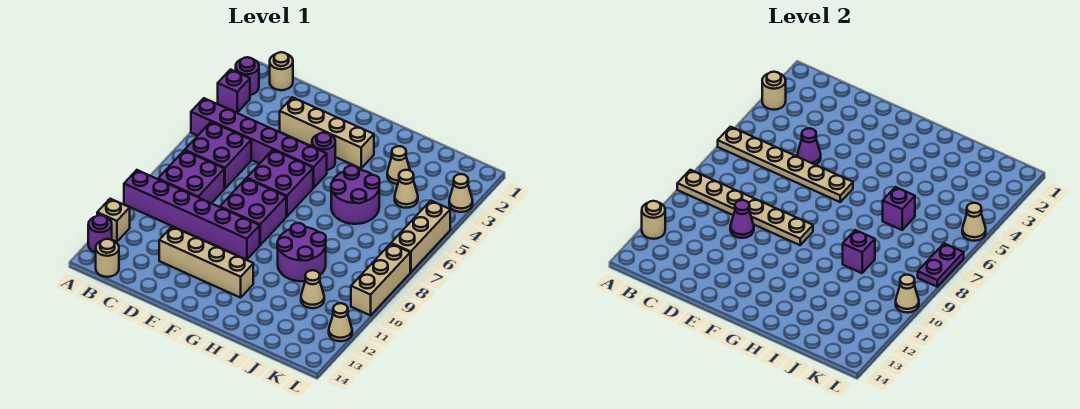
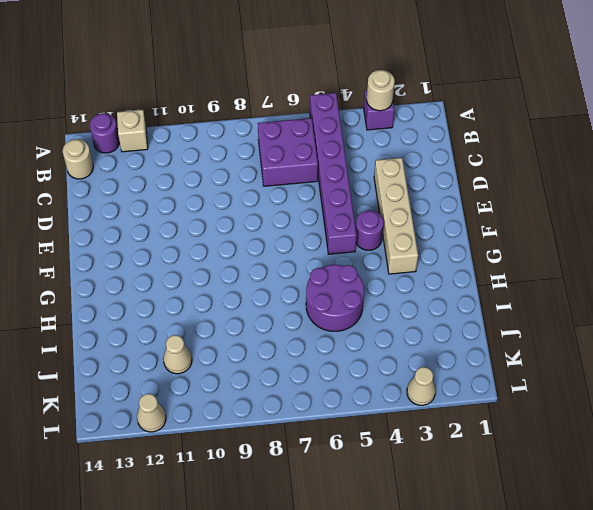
none -> purple round brick A2 level 1
none -> purple brick A10:F10 level 1
none -> tan round brick B1 level 1
none -> purple brick B8:C9 level 1

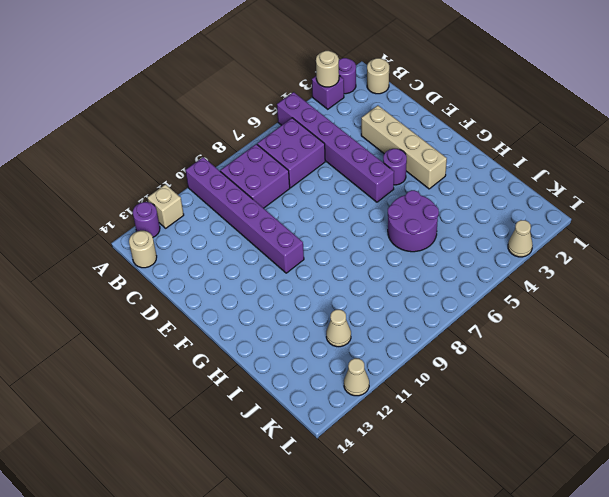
none -> tan brick D12:G12 level 1
none -> purple brick E6:F7 level 1
none -> purple brick E8:F9 level 1
none -> purple round brick H9:I10 level 1

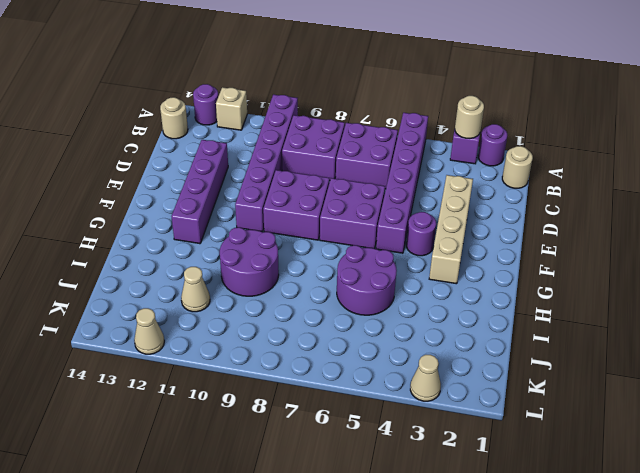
purple brick D12:G12 level 1 -> tan brick D12:G12 level 1
none -> tan cone I3 level 1
none -> tan cone J4 level 1
none -> tan brick L5:L7 level 1
none -> tan brick L8:L10 level 1

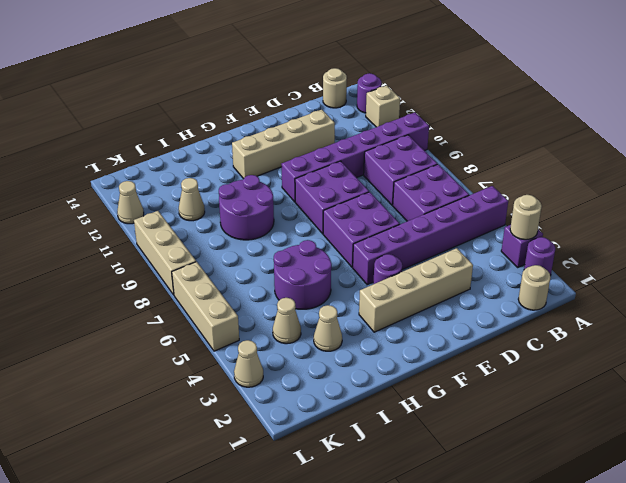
none -> tan plate A6:F6 level 2
none -> tan plate A9:F9 level 2
none -> tan round brick A12 level 2
none -> purple cone D5 level 2

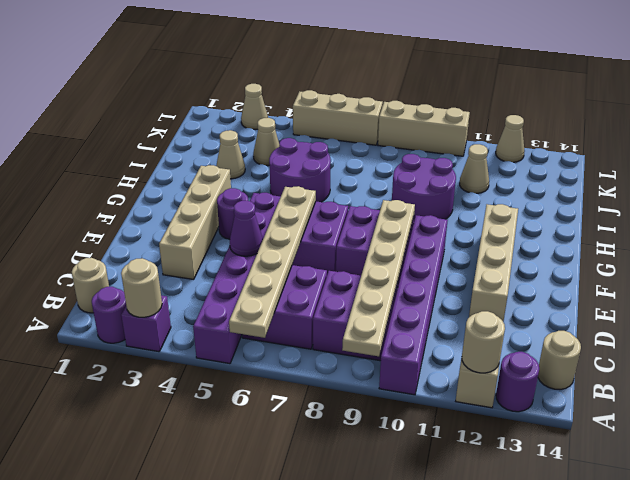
none -> purple cone D10 level 2
none -> purple brick I6 level 2
none -> purple brick I9 level 2
none -> tan cone L5 level 2

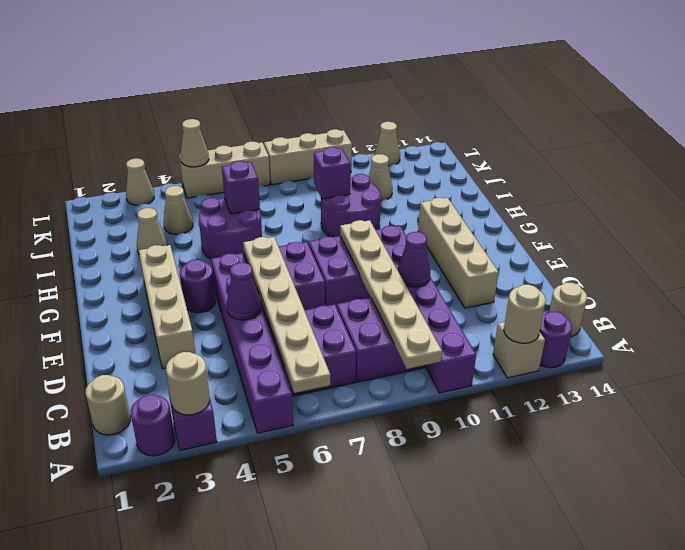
none -> purple plate L7:L8 level 2
none -> tan cone L10 level 2

